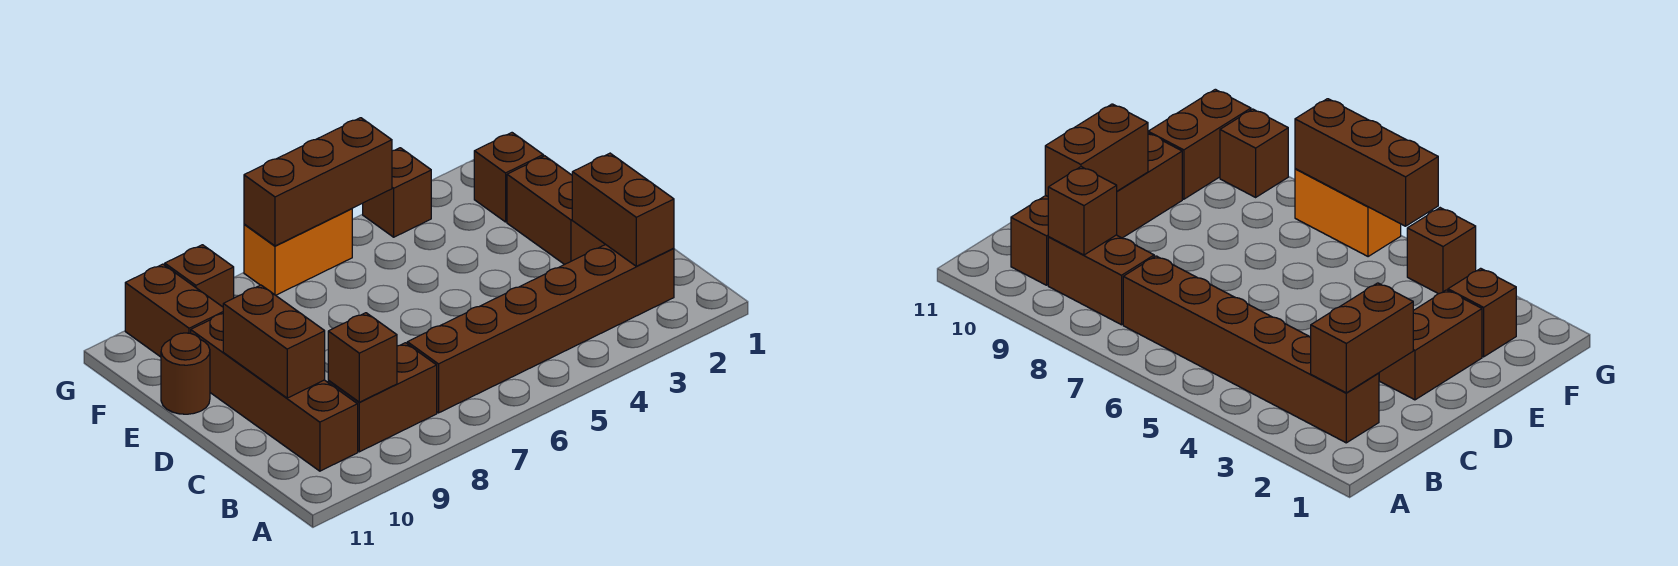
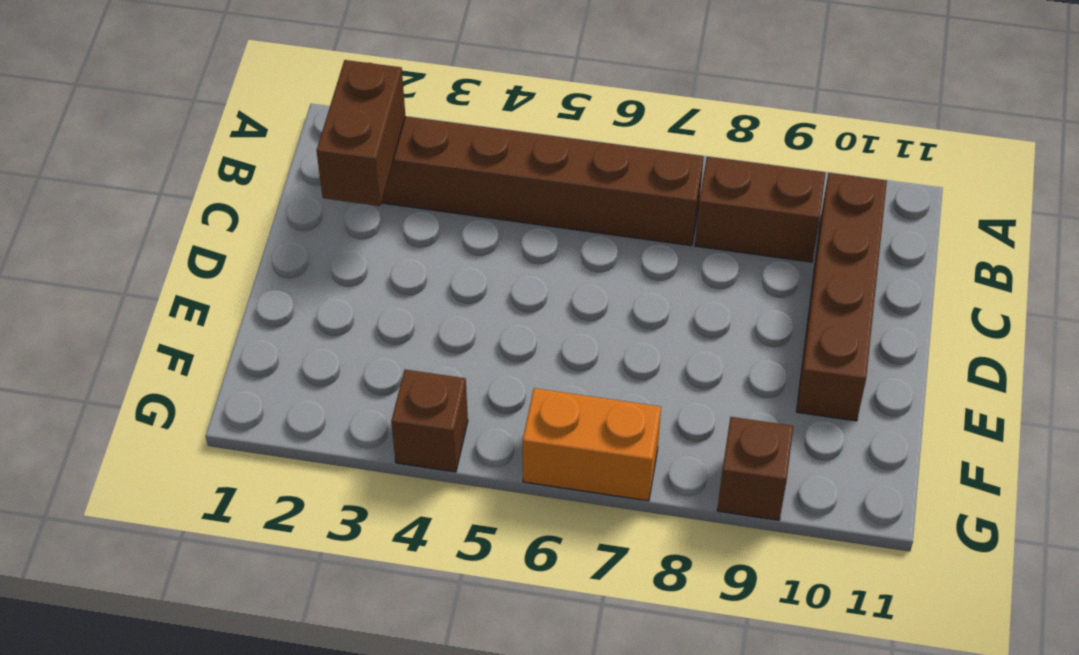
none -> brown brick D2:E2 level 1
none -> brown round brick E11 level 1
none -> brown brick F2 level 1

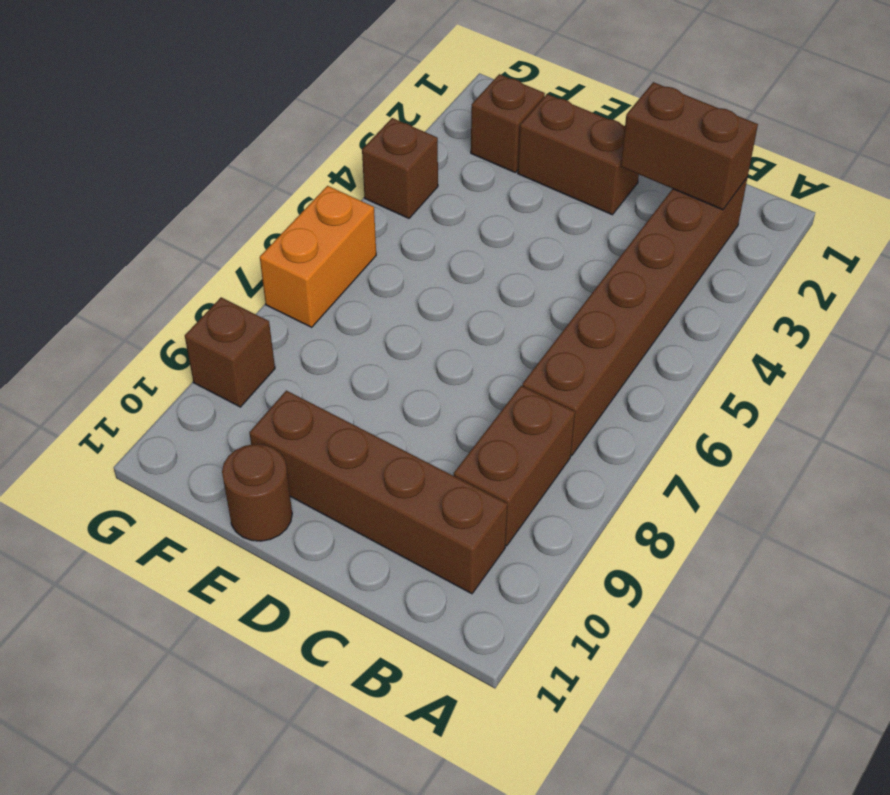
none -> brown brick F10:G10 level 1
none -> brown brick B9 level 2
none -> brown brick C10:D10 level 2

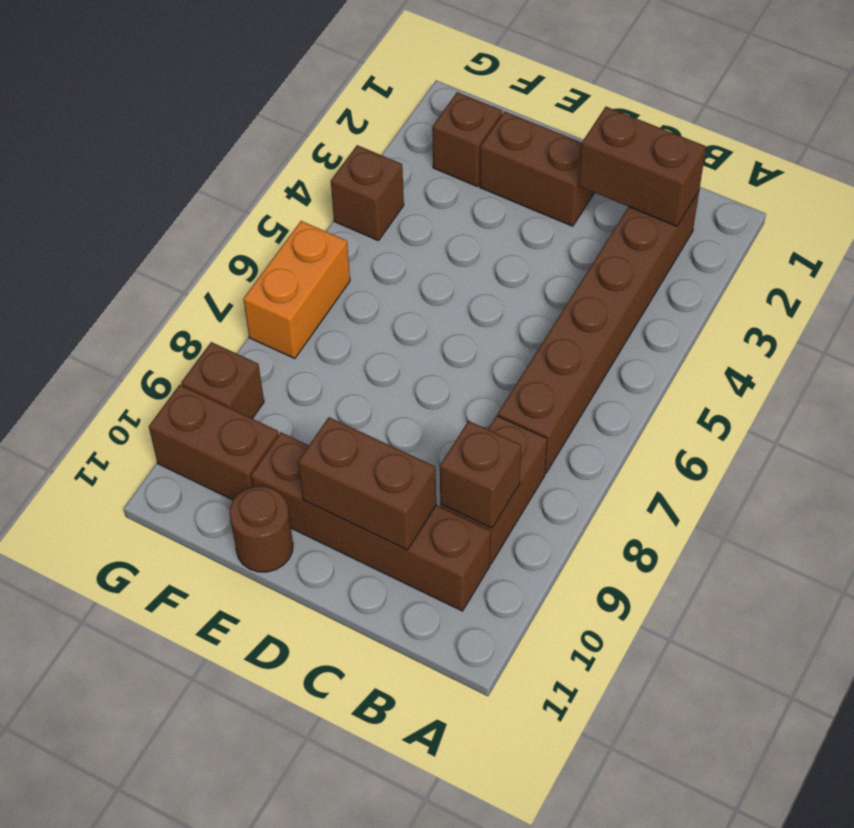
none -> brown brick G5:G7 level 2

